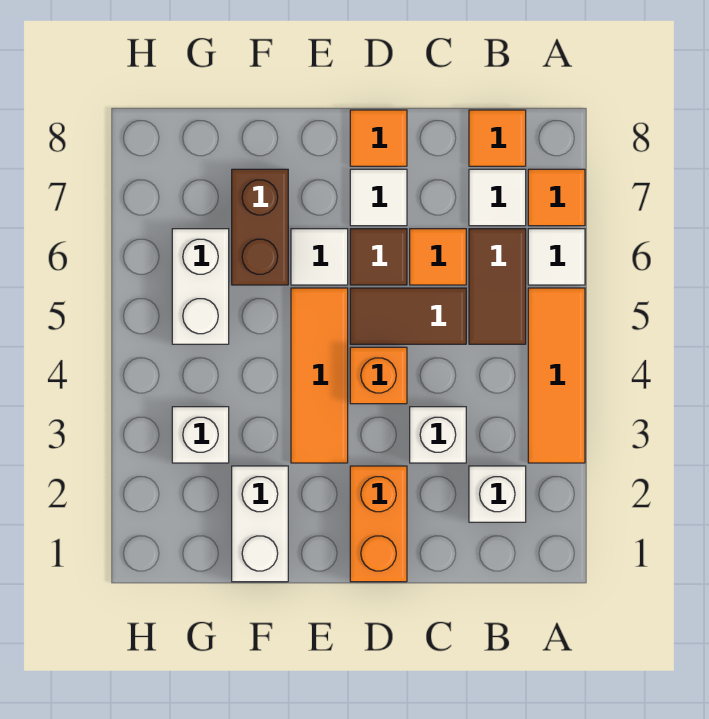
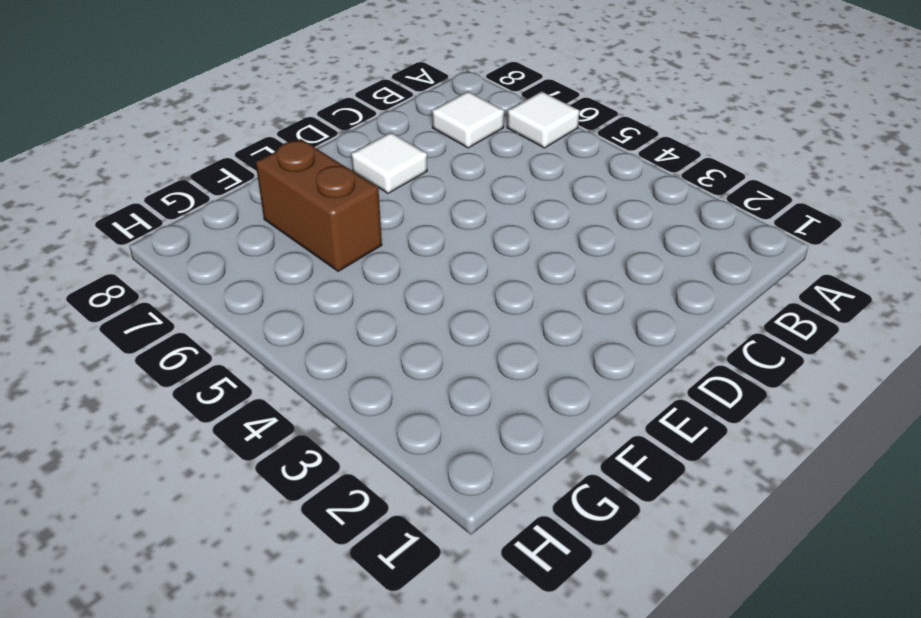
none -> orange tile A3:A5 level 1
none -> orange tile A7 level 1
none -> white brick B2 level 1

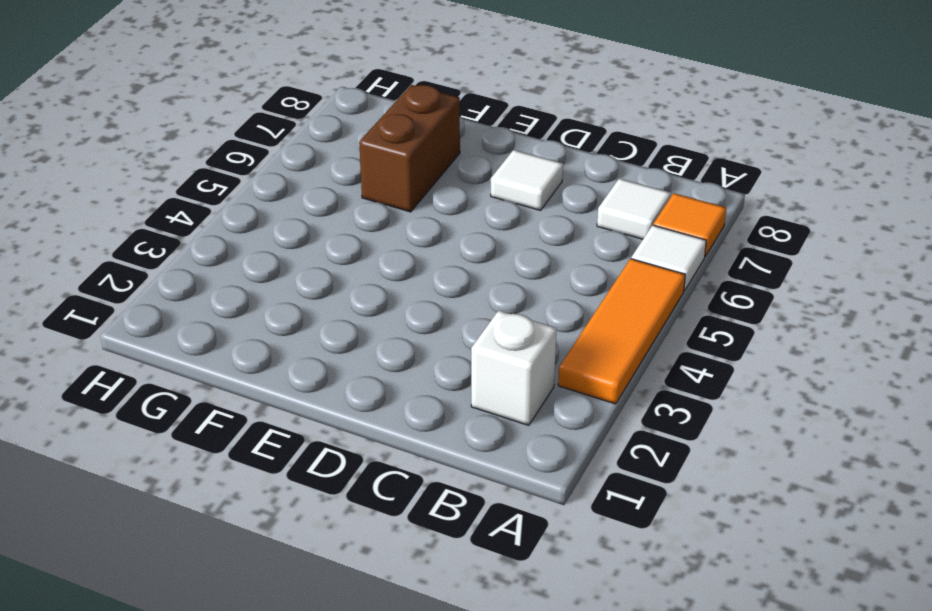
none -> brown tile B5:B6 level 1
none -> orange tile B8 level 1
none -> white brick C3 level 1

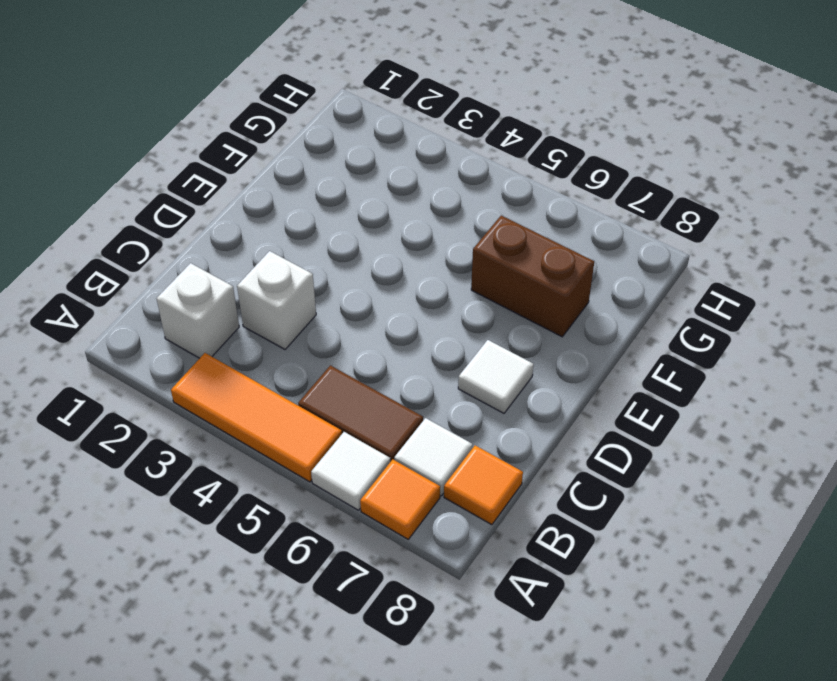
none -> brown tile C5:D5 level 1
none -> orange tile C6 level 1
none -> orange brick D1:D2 level 1

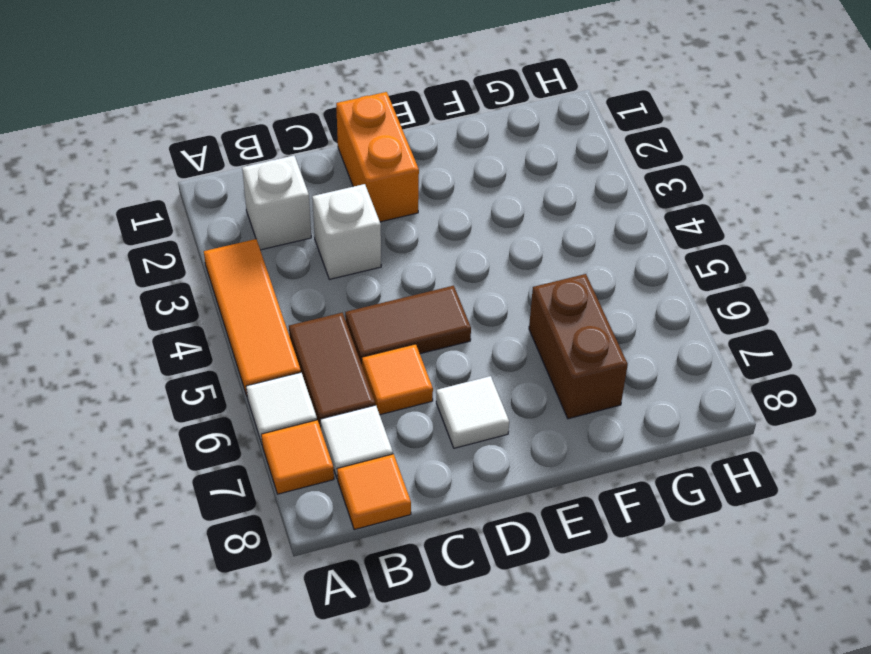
none -> orange brick D4 level 1
none -> brown tile D6 level 1
none -> orange tile D8 level 1

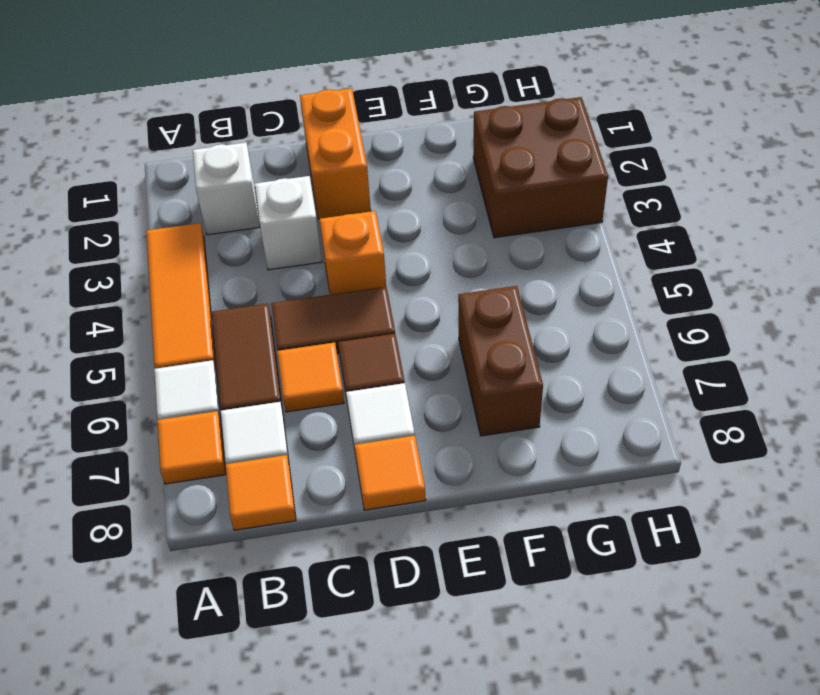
brown brick G2:H3 level 1 -> white brick G3 level 1
none -> orange tile E3:E5 level 1
none -> white tile E6 level 1
none -> white brick F1:F2 level 1

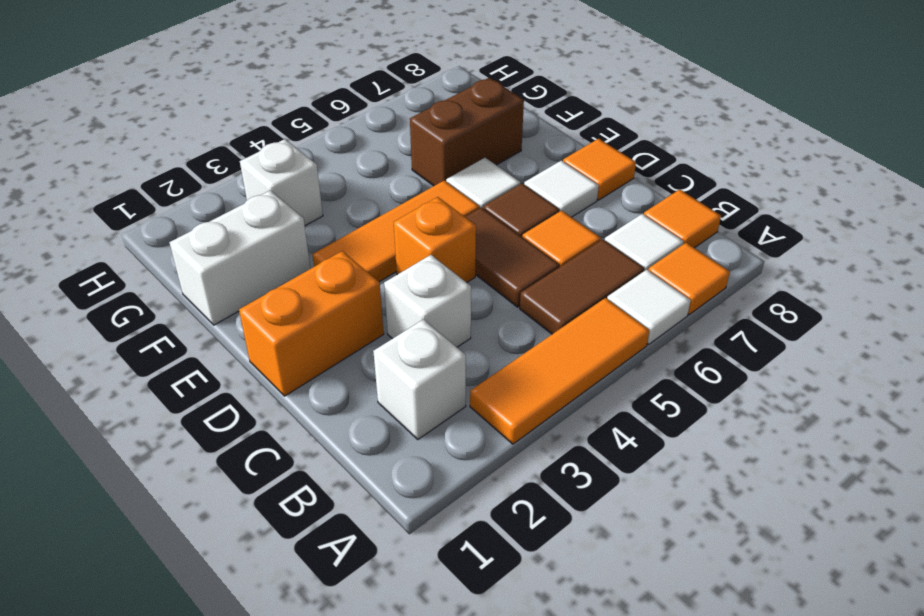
none -> white brick G5:G6 level 1

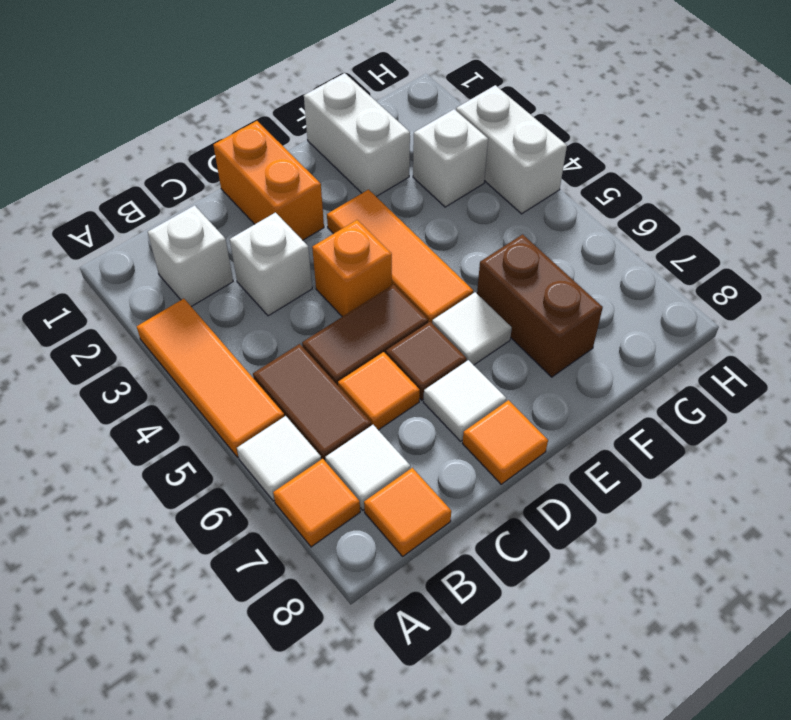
white brick H3:H4 level 1 -> white brick G5:G6 level 1

